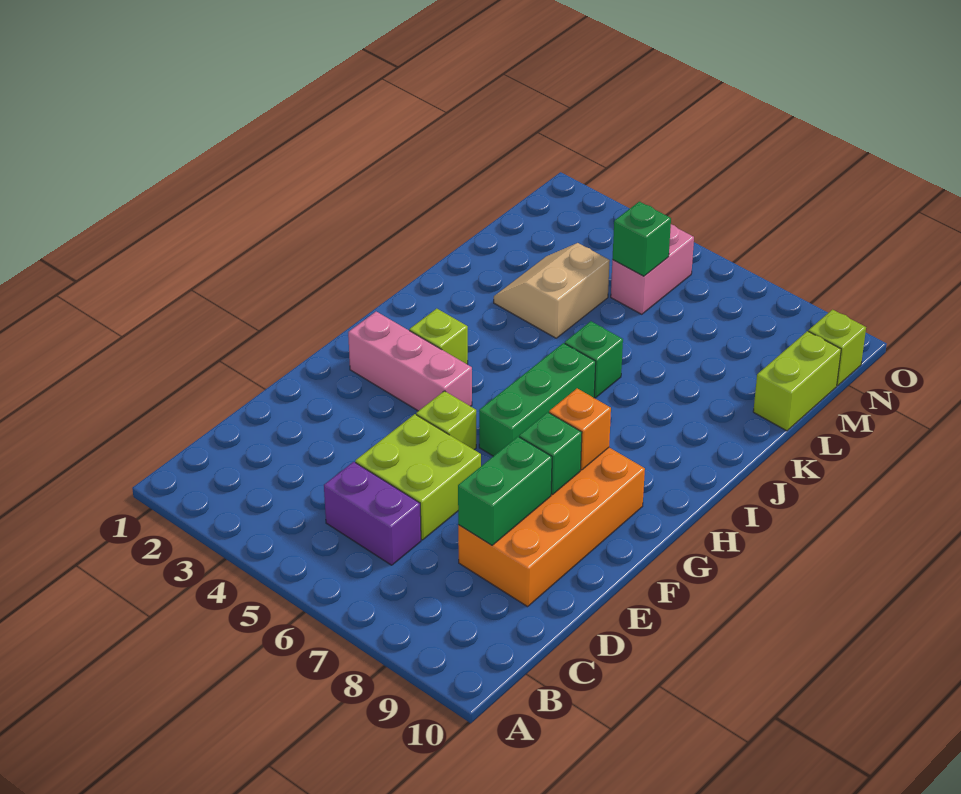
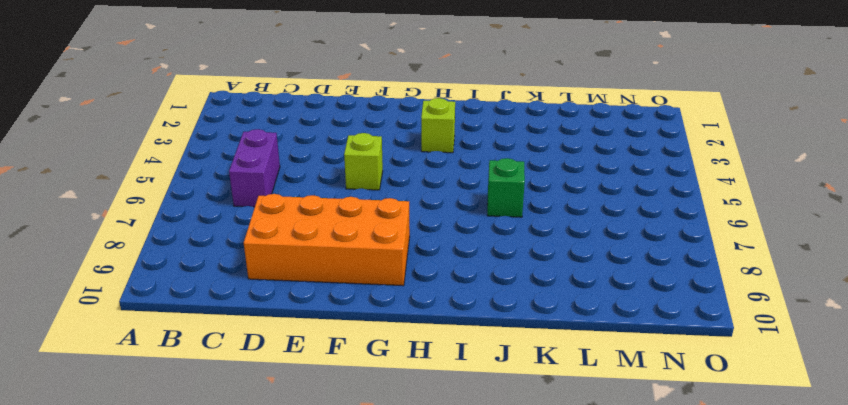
none -> lime brick D5:E6 level 1
none -> pink brick G2:G4 level 1
none -> green brick G6:I6 level 1

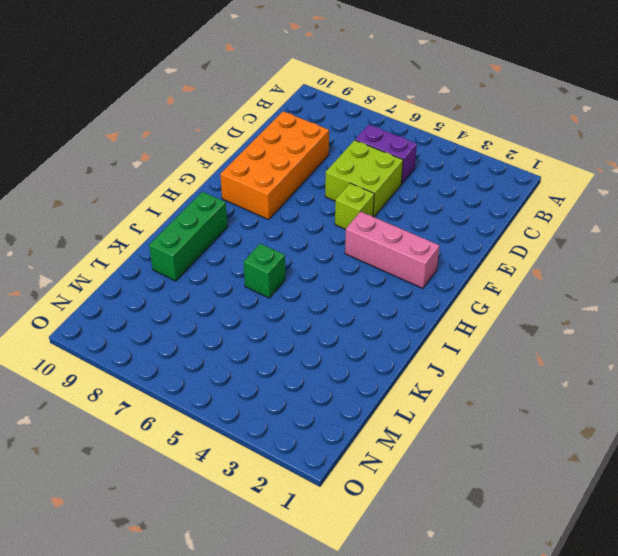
green brick I9:K9 level 1 -> green brick G6:I6 level 1
none -> lime brick H3 level 1
none -> tan slope K3:L4 level 1 top 4
none -> lime brick L10:M10 level 1

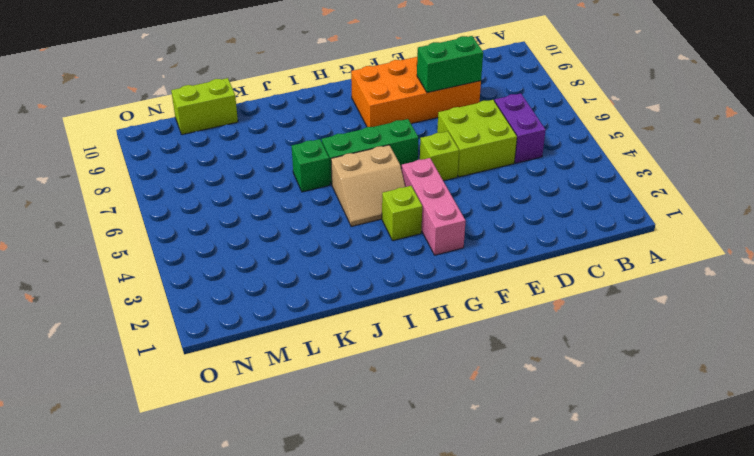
tan slope H4:I5 level 1 top 5 -> tan slope K3:L4 level 1 top 4
none -> pink brick M5:N5 level 1
none -> lime brick N10 level 1
none -> green brick F8 level 2

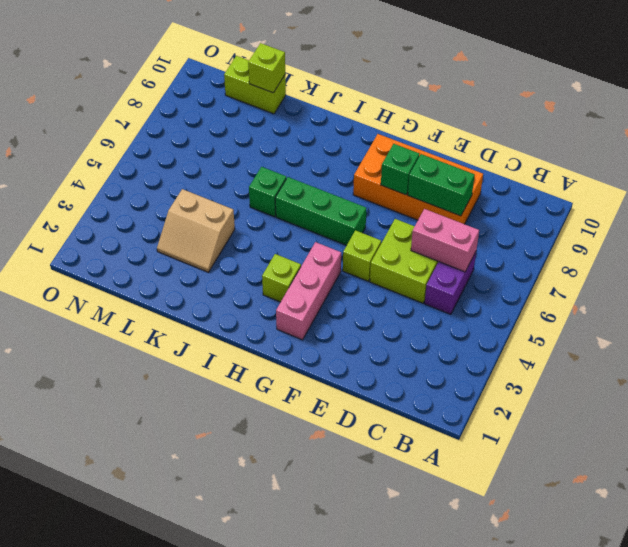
pink brick C6:D6 level 2 -> pink brick M5:N5 level 1
lime brick L10 level 2 -> lime brick N10 level 1
none -> orange brick G8 level 2
none -> green brick M5 level 2

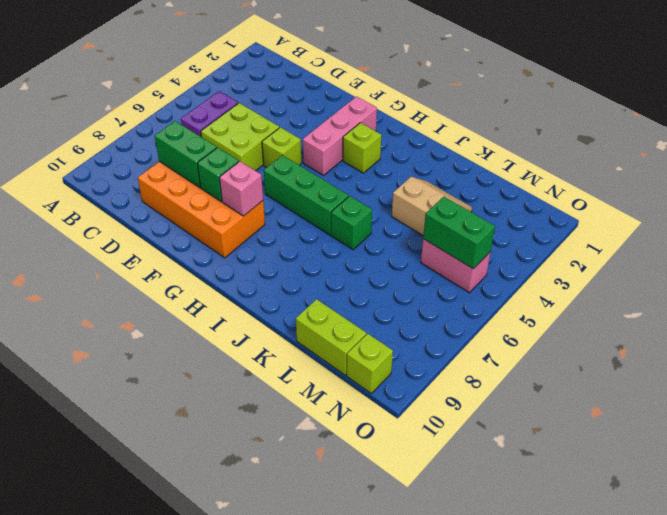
pink brick G8 level 2 -> orange brick G8 level 2
green brick M5:N5 level 2 -> green brick M5 level 2

